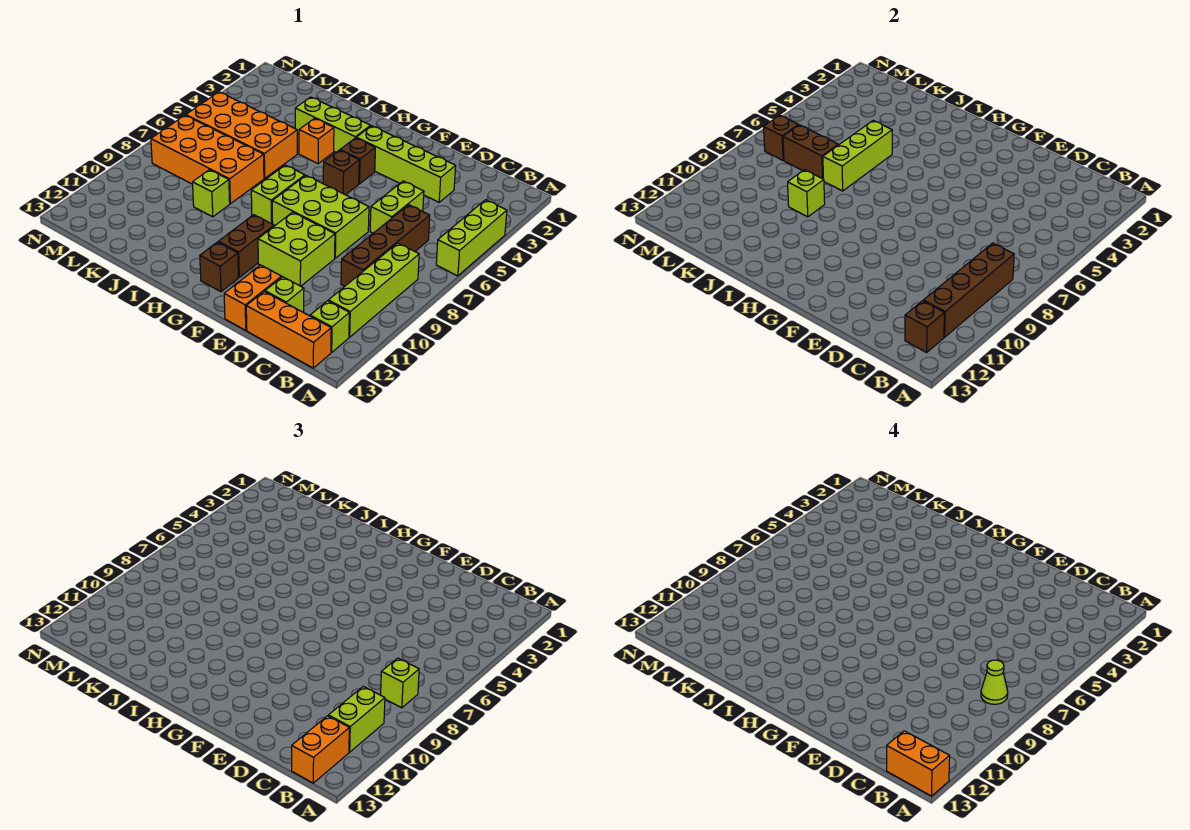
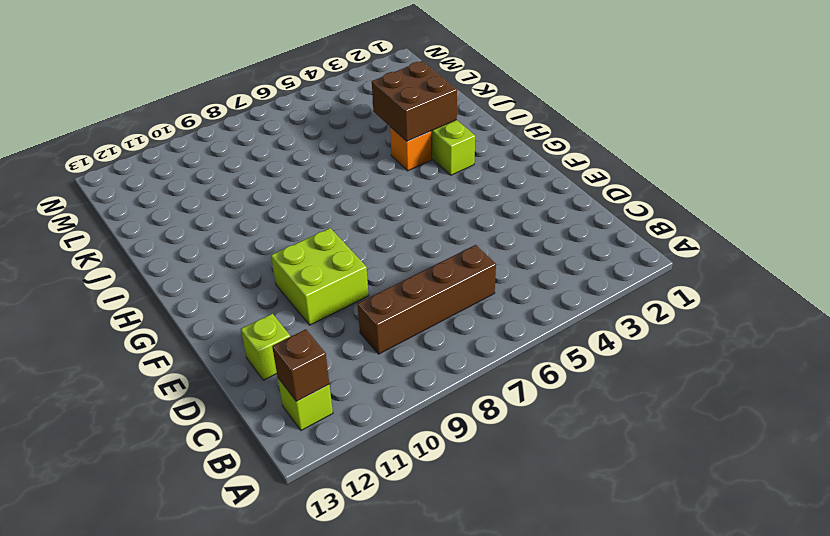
brown brick I3:J4 level 2 -> none
none -> lime brick A4:A6 level 1
none -> lime brick B8:B11 level 1
none -> orange brick B13:D13 level 1
none -> lime brick D3:G3 level 1

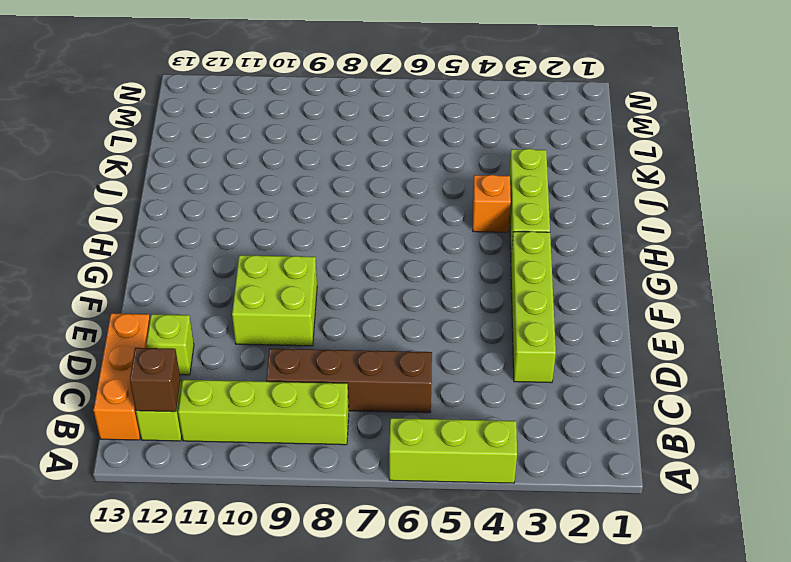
none -> lime brick D5:D6 level 1
none -> lime brick E7:G8 level 1
none -> orange brick E12:E13 level 1
none -> brown brick G4 level 1

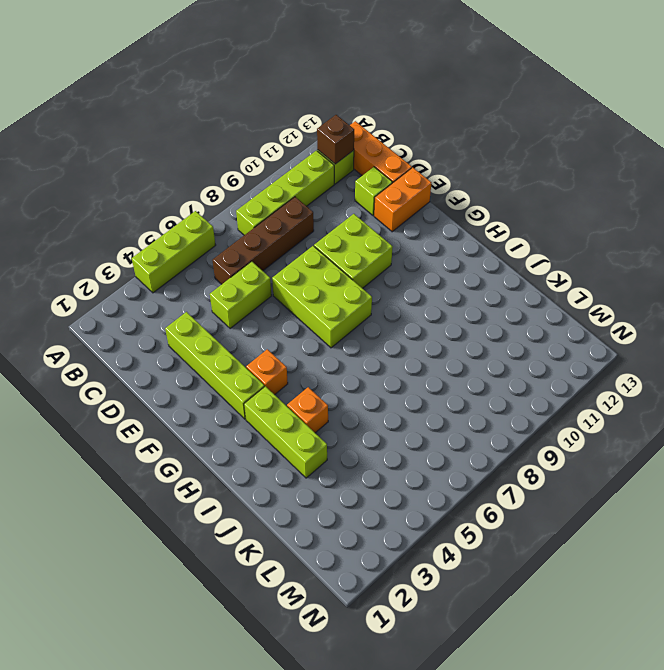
orange brick G4 level 1 -> brown brick G4 level 1
none -> brown brick G5 level 1
none -> brown brick G10:G11 level 1
none -> brown brick G12 level 1
none -> lime brick H7:H8 level 1

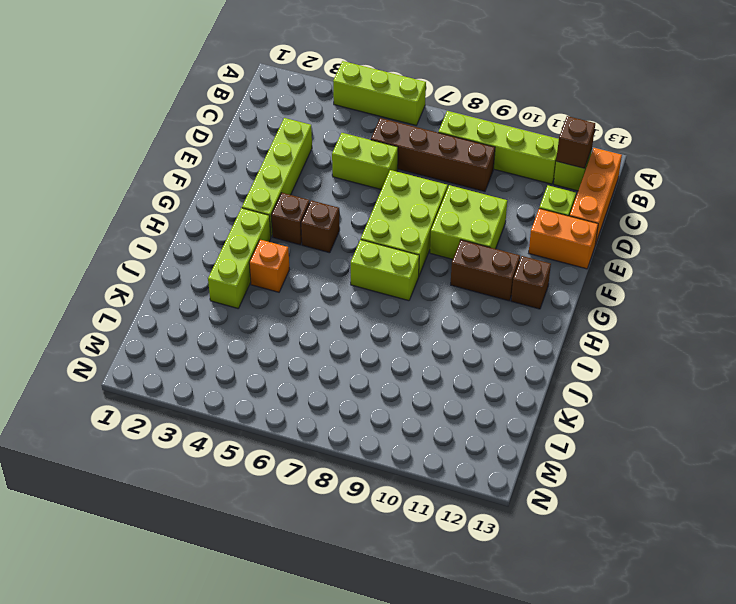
none -> orange brick J5:M6 level 1
none -> orange brick J7:M8 level 1
none -> lime brick J9 level 1
none -> brown brick B8:B11 level 2

